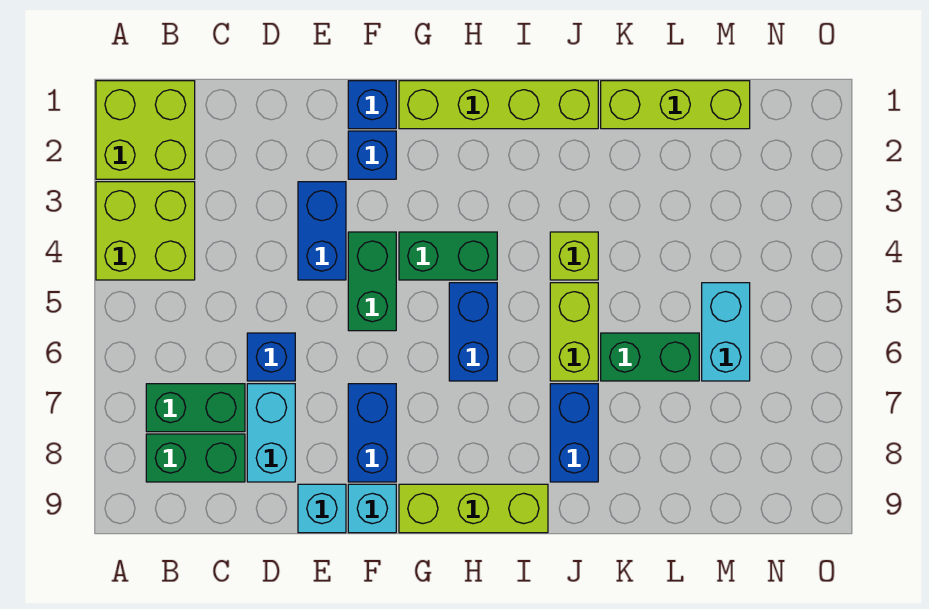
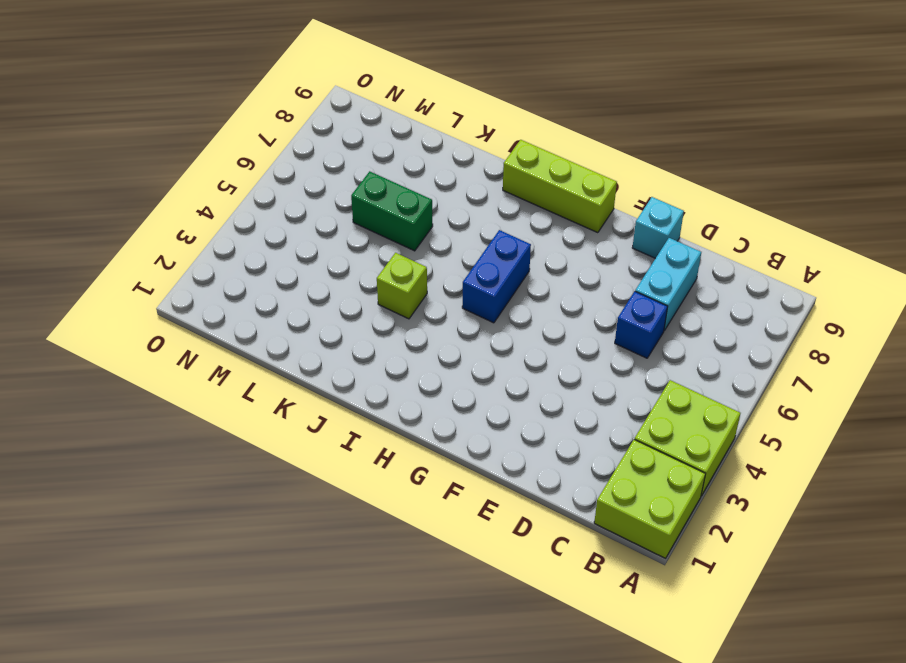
none -> green brick B7:C7 level 1
none -> green brick B8:C8 level 1
none -> blue brick E3:E4 level 1

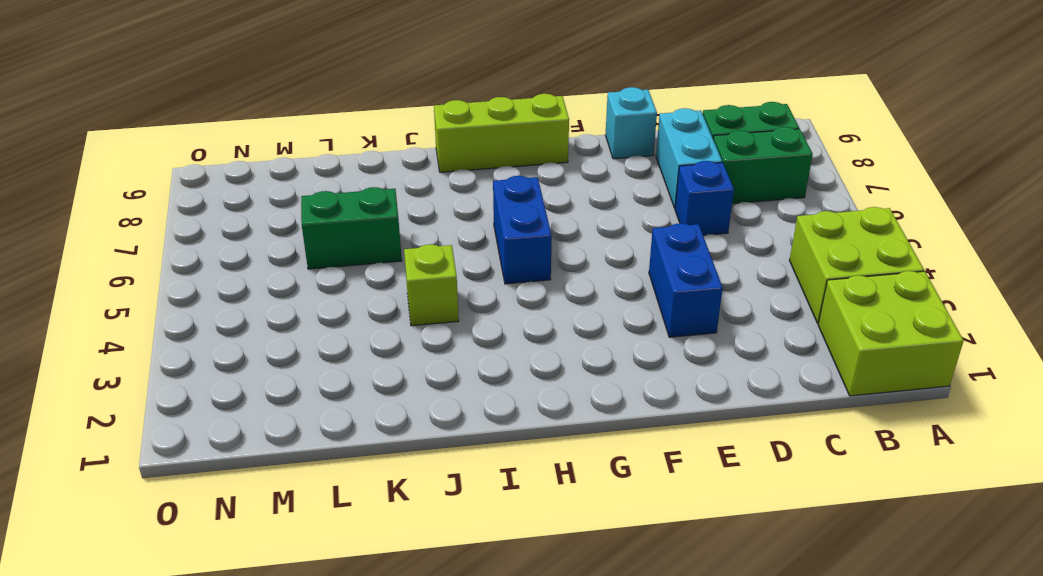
none -> blue brick F1 level 1
none -> blue brick F2 level 1
none -> green brick F4:F5 level 1

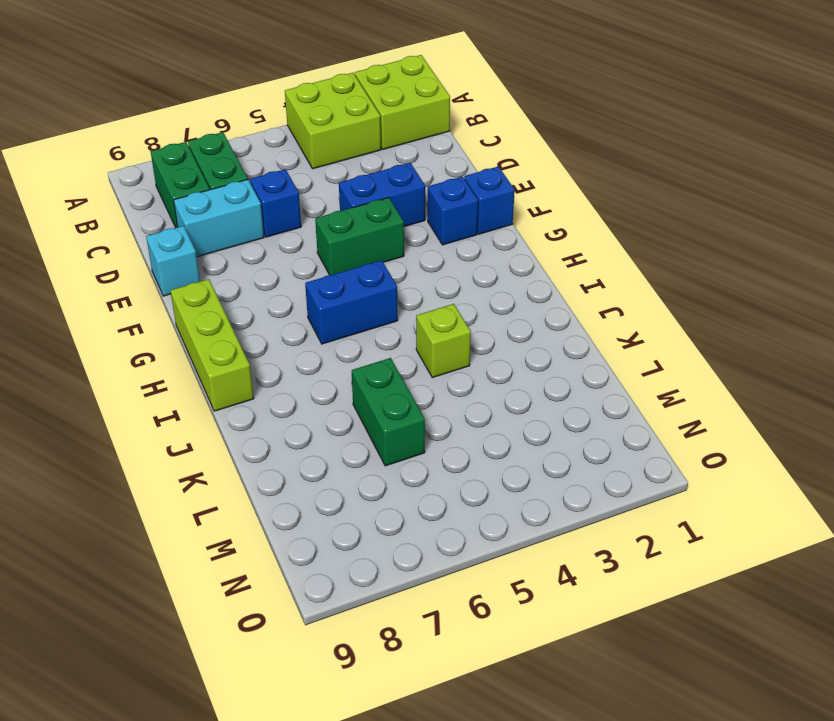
none -> blue brick F7:F8 level 1
none -> cyan brick F9 level 1
none -> lime brick G1:J1 level 1

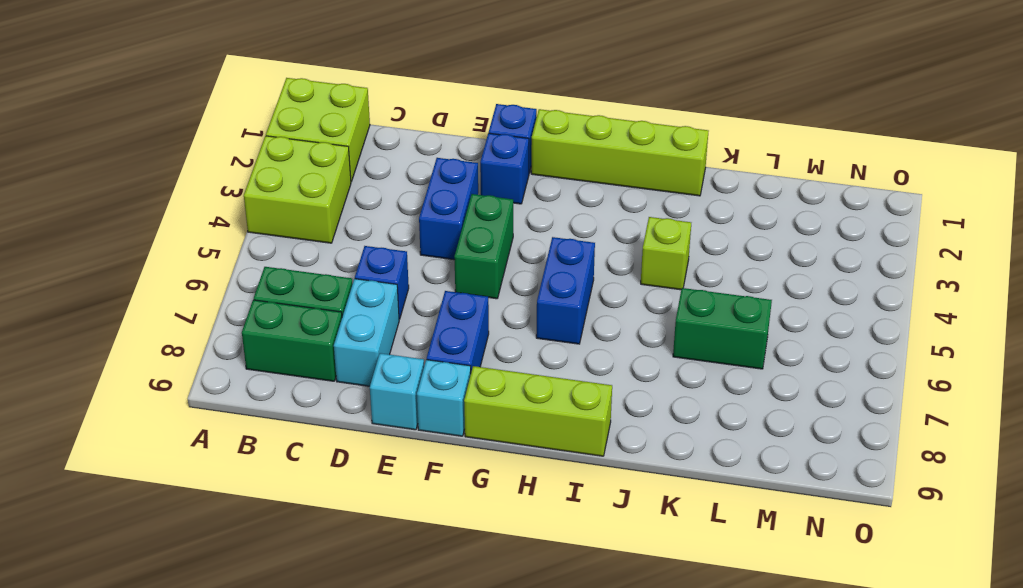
none -> green brick G4:H4 level 1
none -> lime brick J5:J6 level 1
none -> blue brick J7:J8 level 1

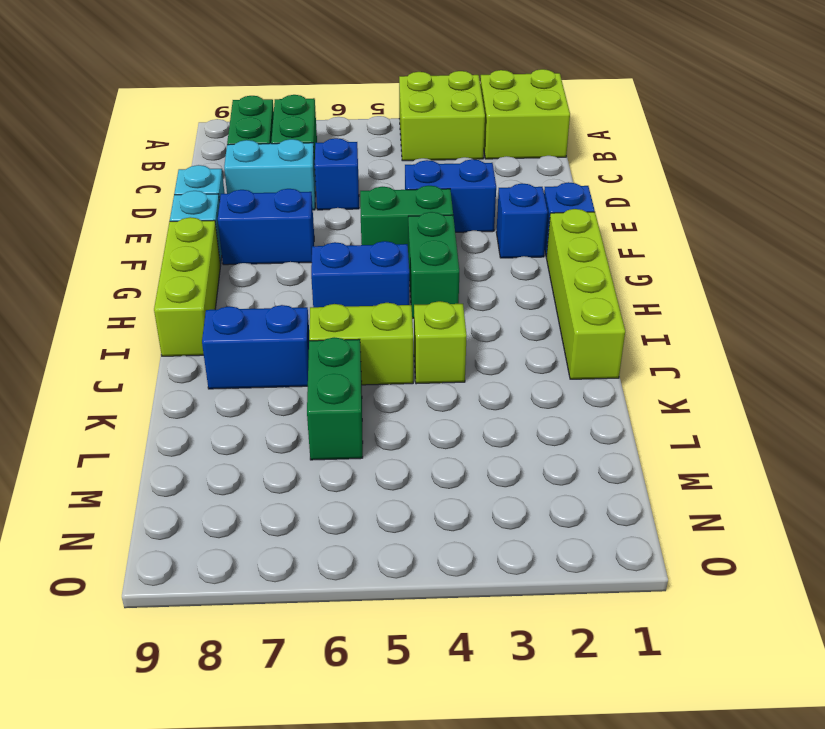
none -> lime brick K1:M1 level 1
none -> cyan brick M5:M6 level 1

